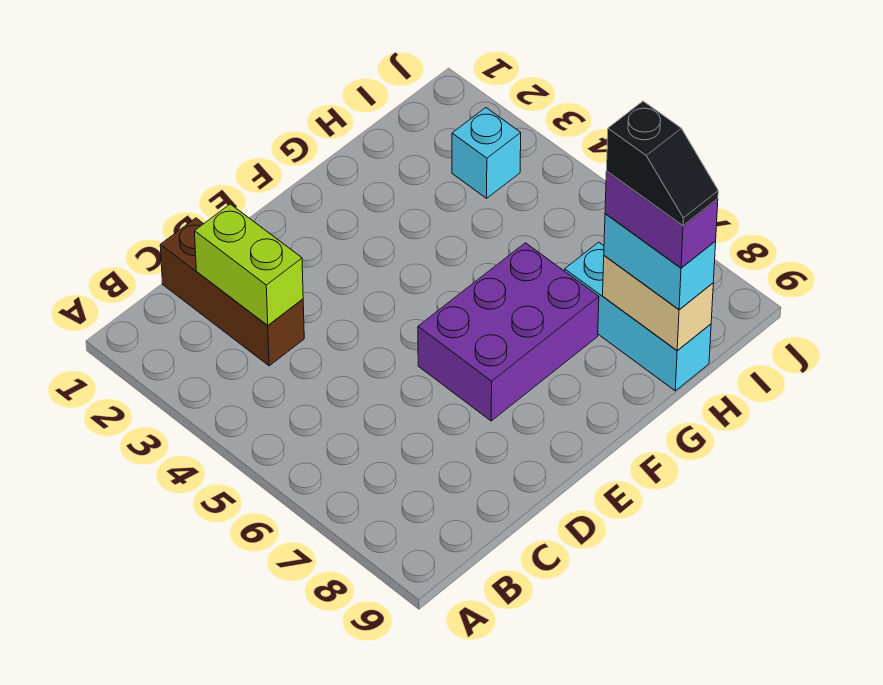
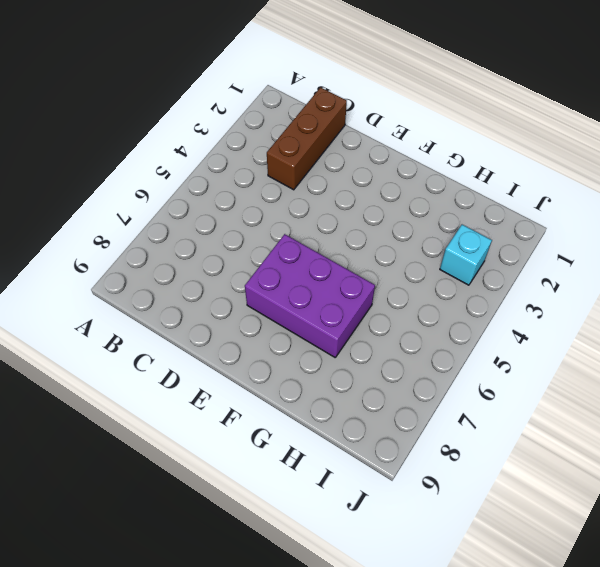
none -> cyan brick H7:H9 level 1
none -> lime brick C2:C3 level 2

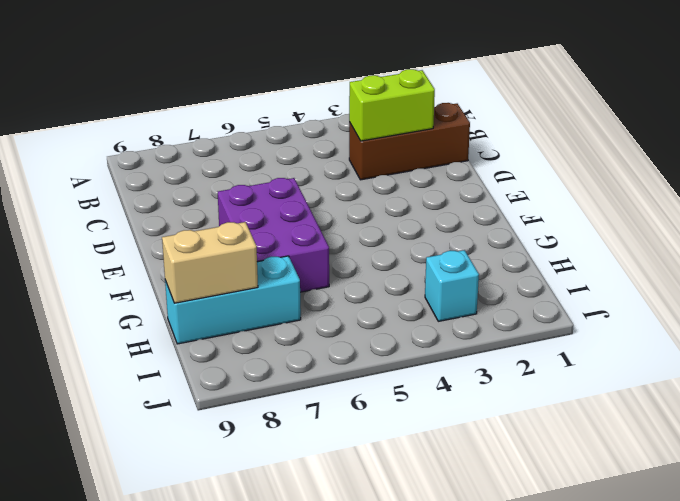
none -> cyan brick H8:H9 level 3
none -> purple brick H8:H9 level 4

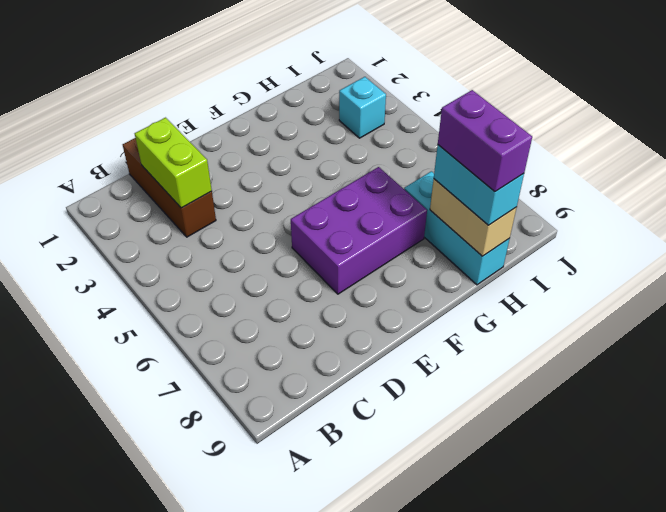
none -> black slope H8:H9 level 5 top 8

